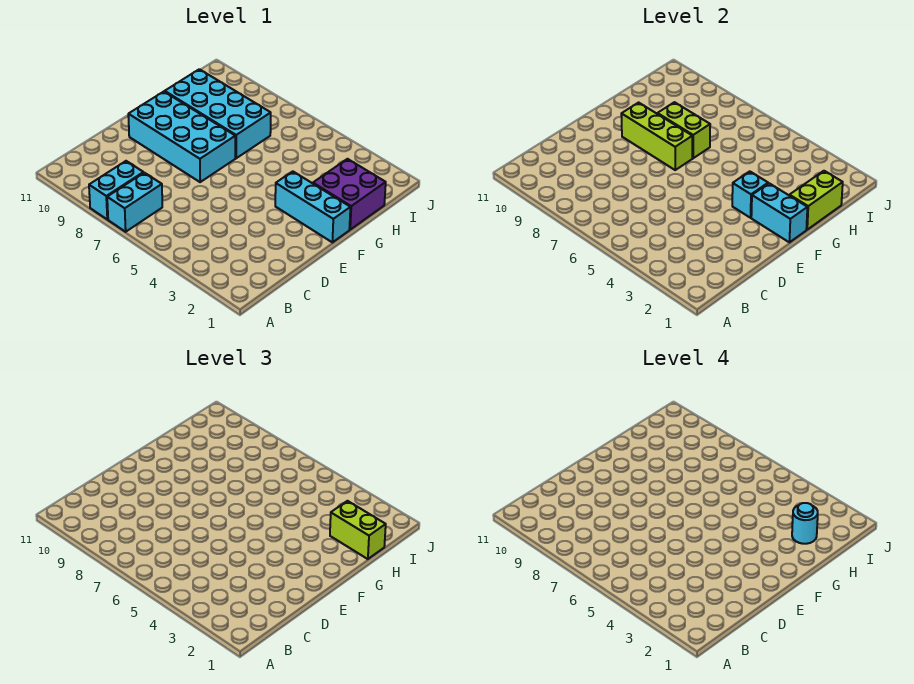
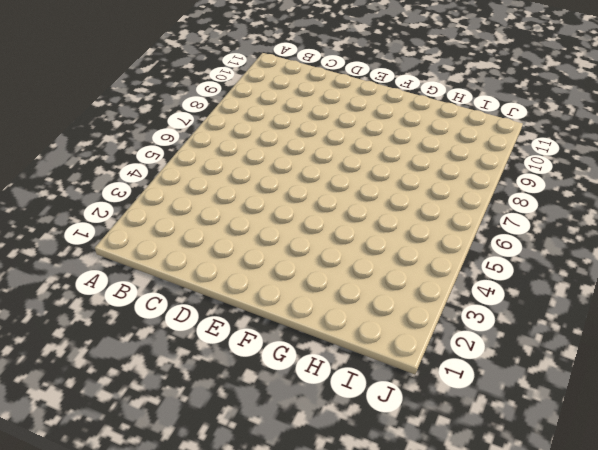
none -> cyan brick A7:B7 level 1
none -> cyan brick A8:B8 level 1
none -> cyan brick E7:F10 level 1

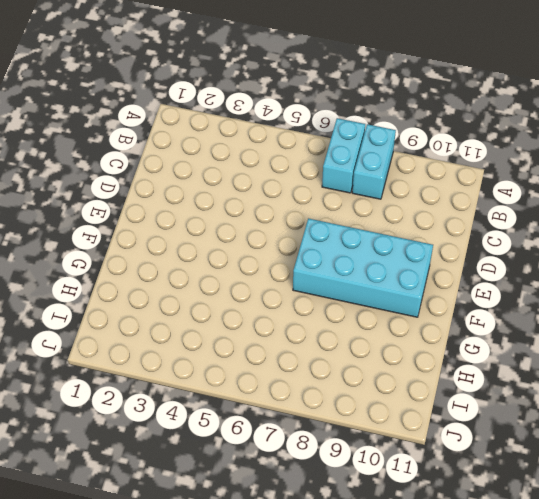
none -> cyan brick F1:F3 level 1
none -> purple brick G1:H2 level 1
none -> cyan brick G7:H10 level 1

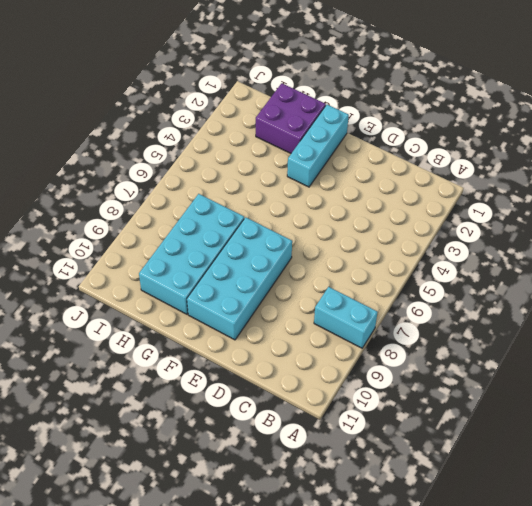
none -> cyan brick A7:B7 level 1
none -> cyan brick F1:F2 level 2
none -> cyan brick F3 level 2

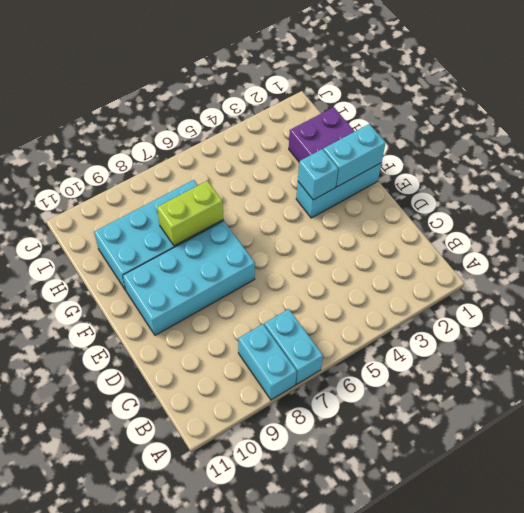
none -> lime brick F7:F9 level 2
none -> lime brick G1:H1 level 2
none -> lime brick H1:H2 level 3

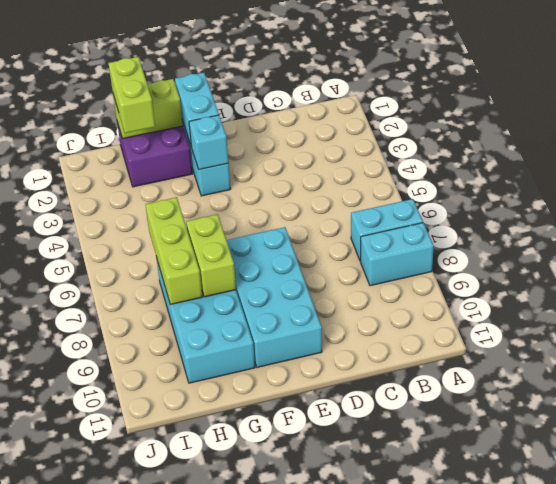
lime brick H6:H8 level 2 -> lime brick F7:F9 level 2
none -> cyan round brick H2 level 4

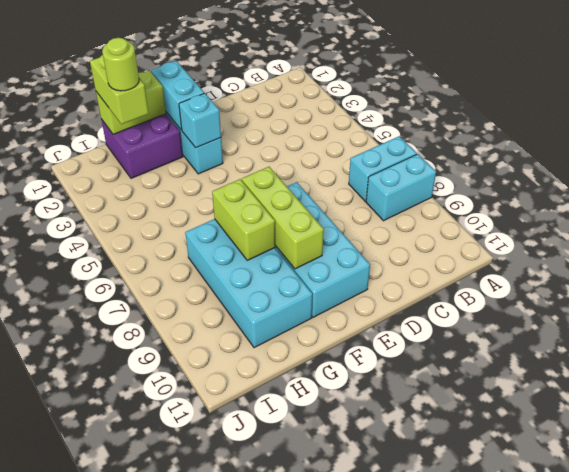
lime round brick H2 level 4 -> cyan round brick H2 level 4

